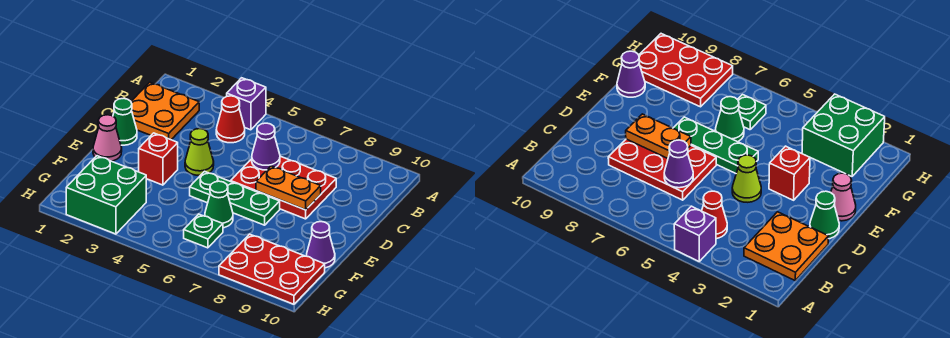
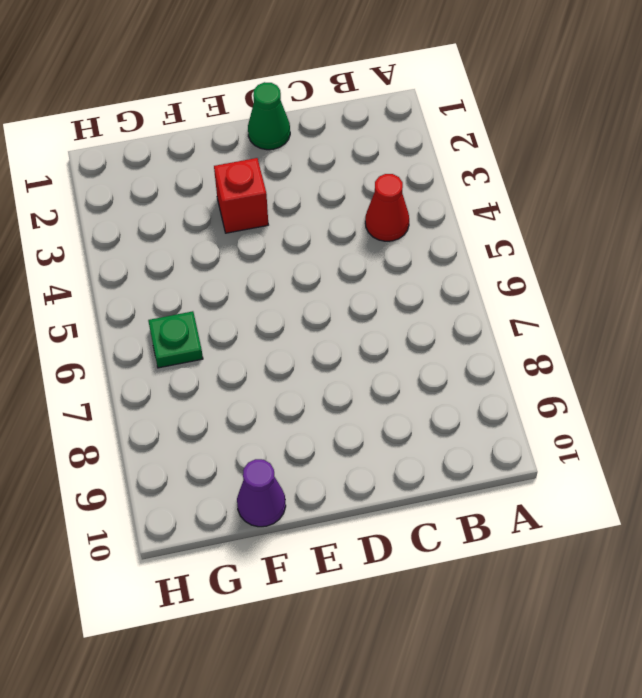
none -> purple brick A4 level 1
none -> orange plate B1:C2 level 1
none -> red plate C6:D8 level 1

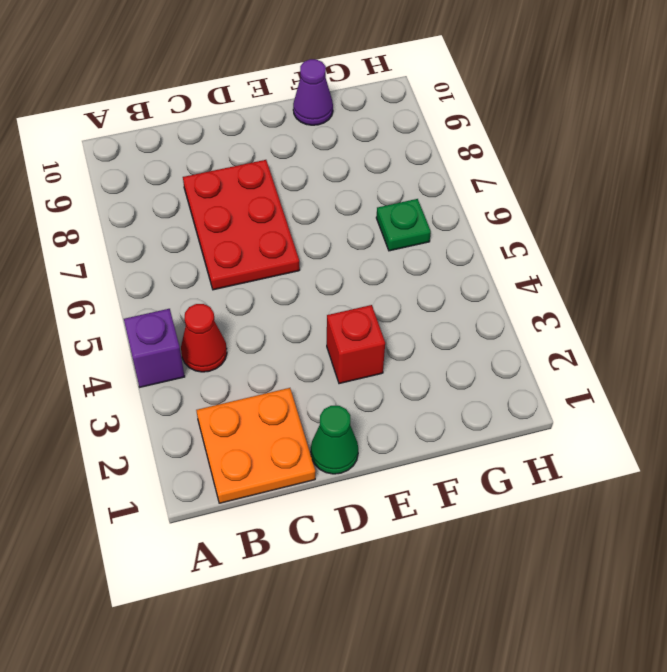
none -> lime cone D4 level 1
none -> pink cone E1 level 1
none -> green plate E5:E7 level 1

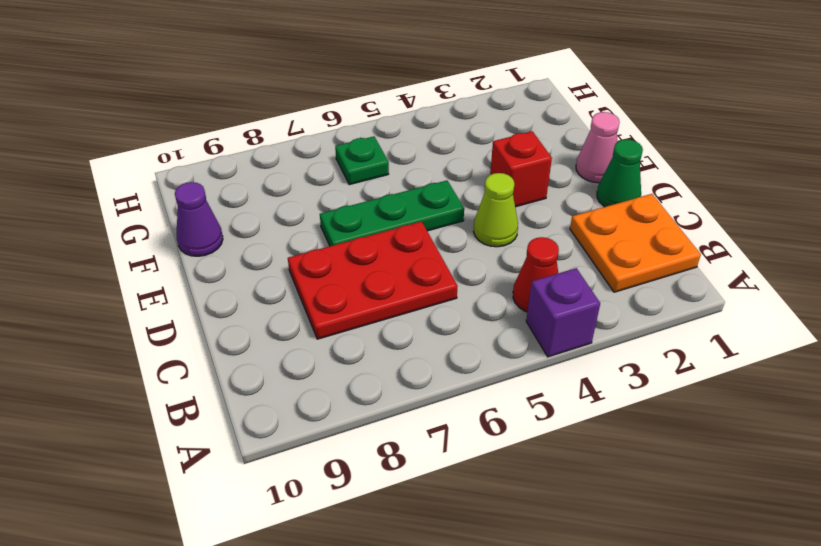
none -> green cone F6 level 1
none -> green brick G2:H3 level 1
none -> red plate G8:H10 level 1

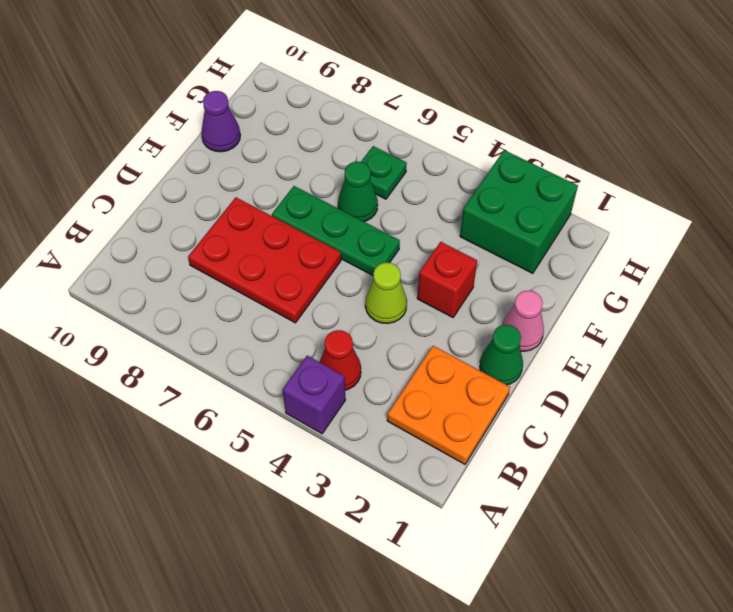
none -> red plate G8:H10 level 1
none -> purple cone C6 level 2
none -> orange plate D7:D8 level 2

